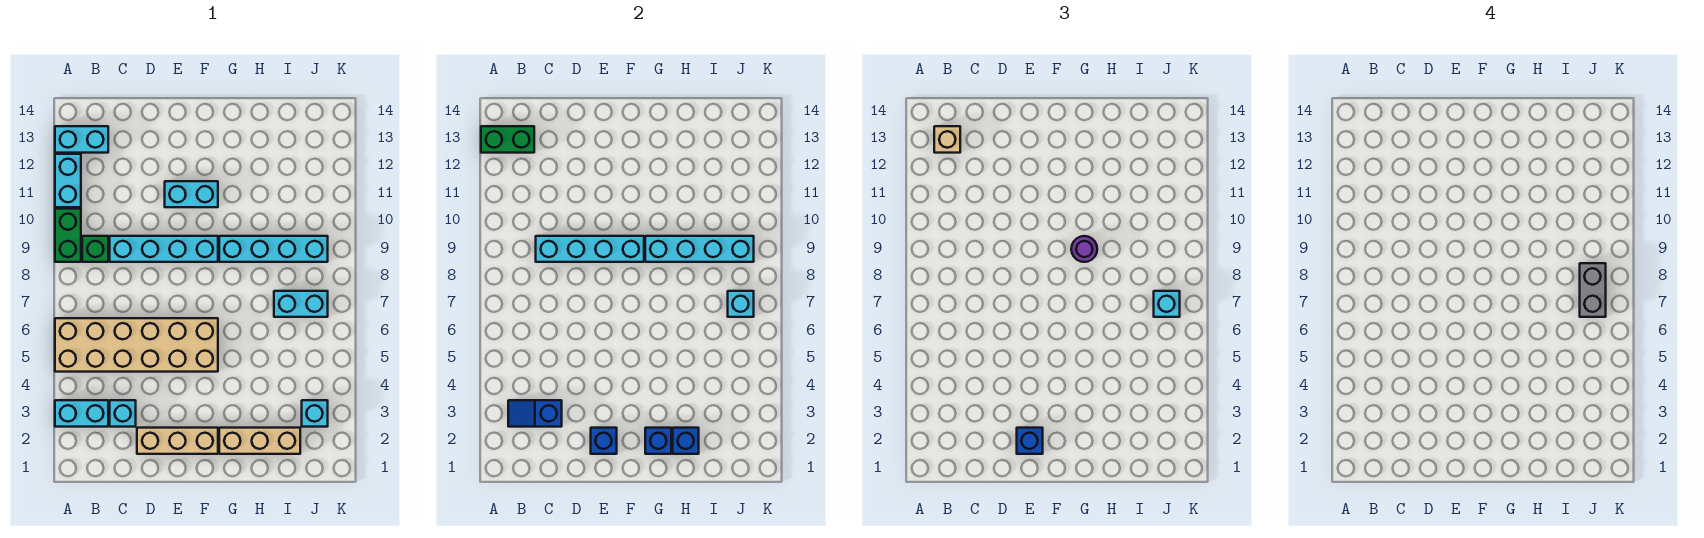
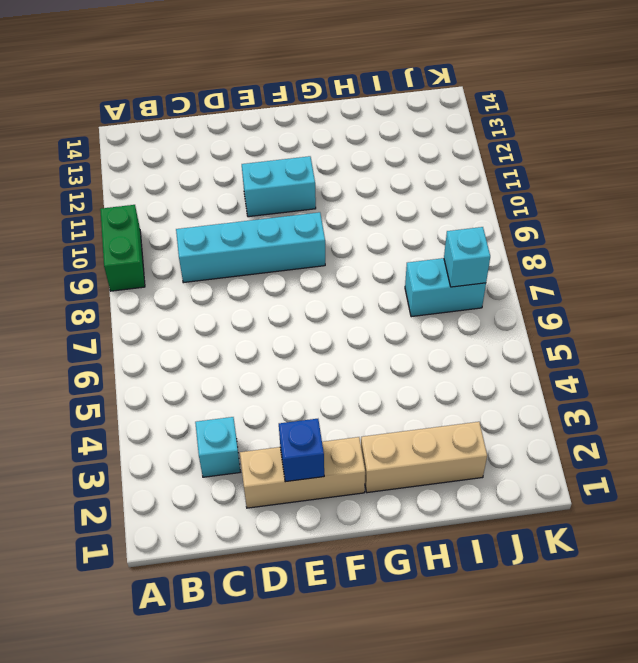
none -> cyan brick A3:B3 level 1
none -> tan brick A5:F6 level 1
none -> cyan brick A11:A12 level 1

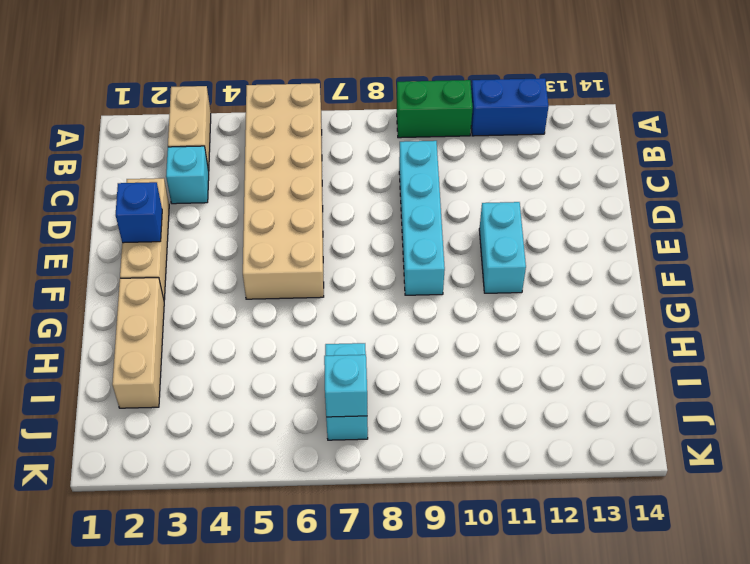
tan brick A3:B3 level 1 -> cyan brick A3:B3 level 1
blue brick A11:A12 level 1 -> cyan brick A11:A12 level 1
none -> cyan brick A13:B13 level 1
none -> green brick B9 level 1
none -> cyan brick G9:J9 level 1

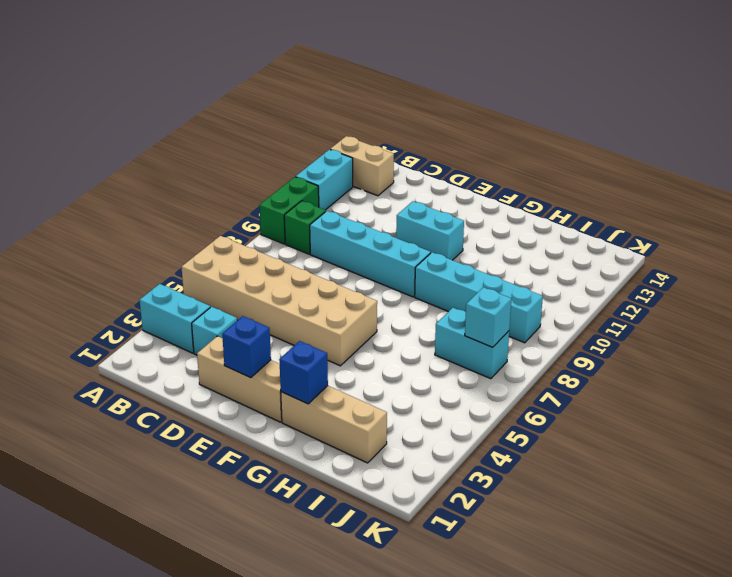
tan brick A13:B13 level 1 -> cyan brick A13:B13 level 1
none -> cyan brick J3 level 1
none -> green brick A13:B13 level 2
none -> blue slope B3:C3 level 2 top C

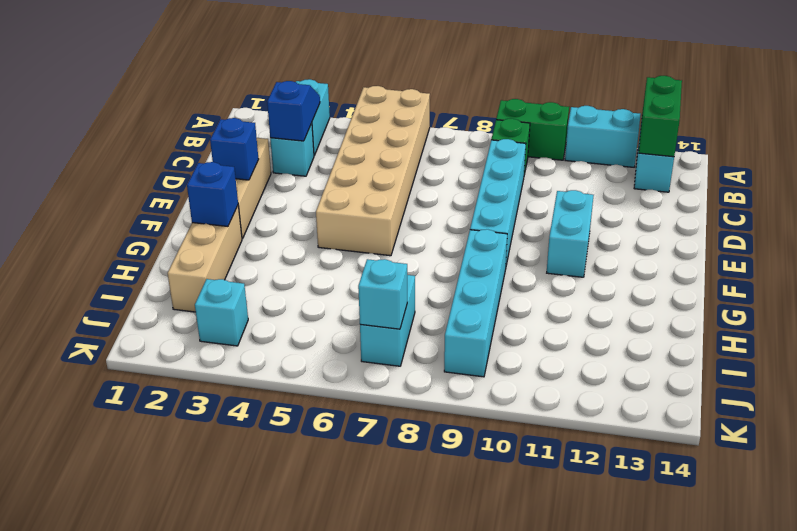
none -> cyan brick C9:F9 level 2
none -> cyan brick G9:J9 level 2
none -> blue brick H2 level 2

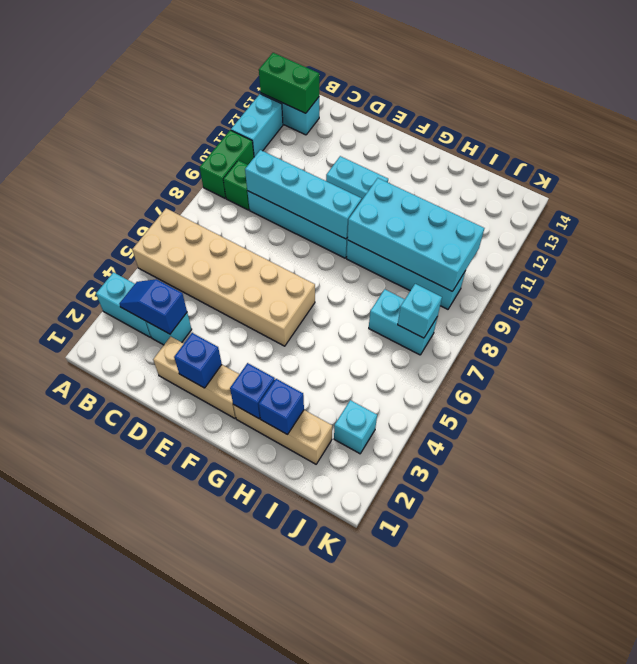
cyan brick G9:J10 level 2 -> cyan brick G9:J9 level 2
none -> tan brick B13 level 3
none -> blue brick E2 level 3
none -> purple round brick G9 level 3

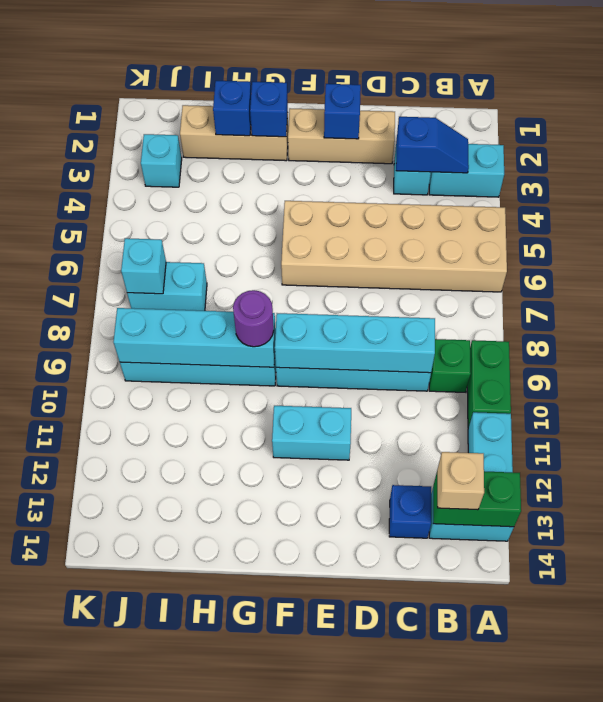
blue brick C13 level 1 -> blue brick E2 level 3
none -> cyan brick J7 level 3
none -> grey brick J7:J8 level 4

